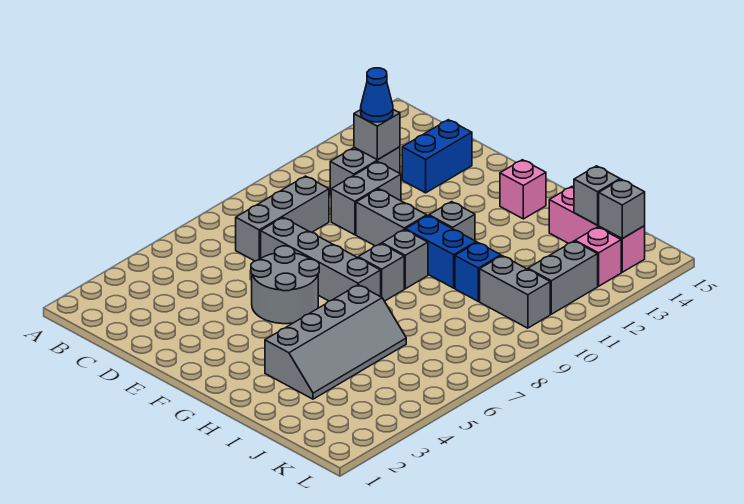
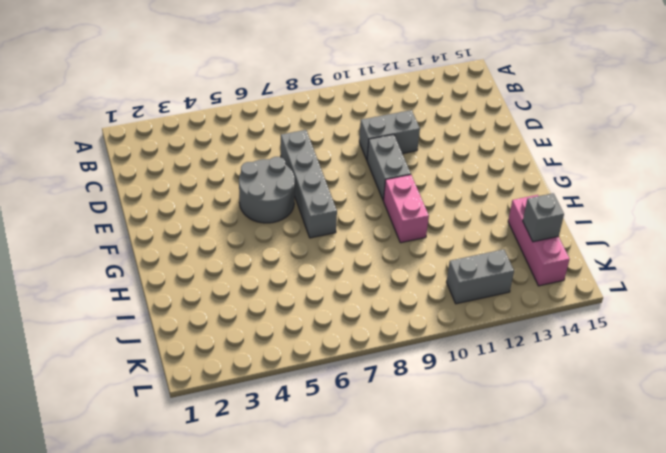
pink brick G10:H10 level 1 -> blue brick G10:H10 level 1
none -> grey brick C7:C9 level 1
none -> grey brick C11:C12 level 1
none -> blue brick D13:D14 level 1

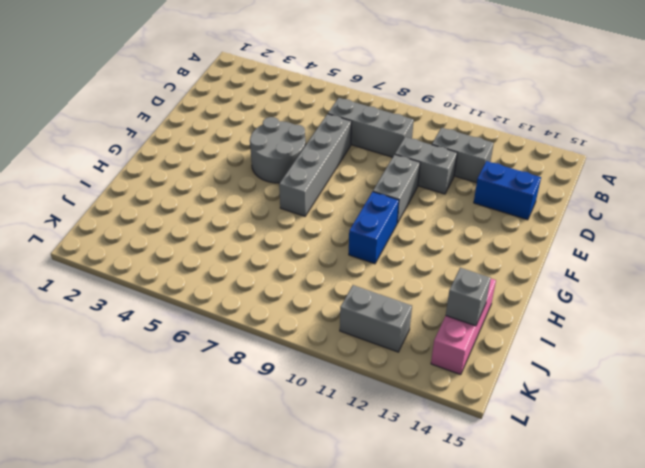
none -> grey brick G8 level 1
none -> grey brick G9 level 1
none -> grey brick G11 level 1

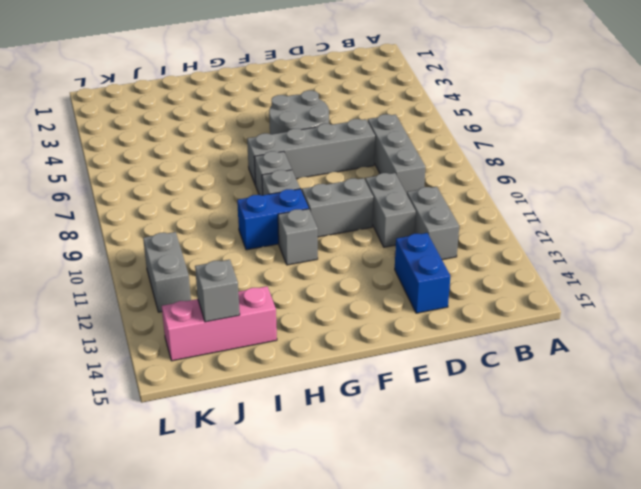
none -> pink brick G14 level 1
none -> grey slope H3:I6 level 1 top H
none -> blue brick I10 level 1

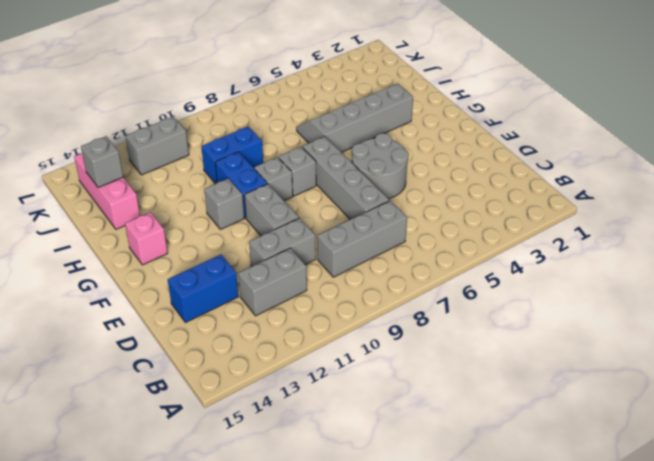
blue brick I9:I10 level 1 -> blue brick I10 level 1
none -> grey brick J10:K10 level 1
none -> pink brick K13 level 1
none -> grey brick C12 level 2

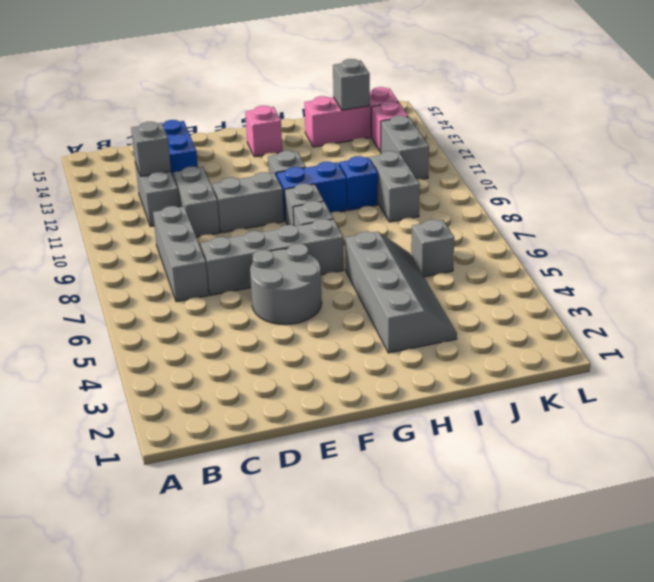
grey brick J6 level 1 -> grey brick K14 level 2
grey brick J9:J10 level 1 -> grey brick J10:K10 level 1
none -> blue cone C12 level 3

